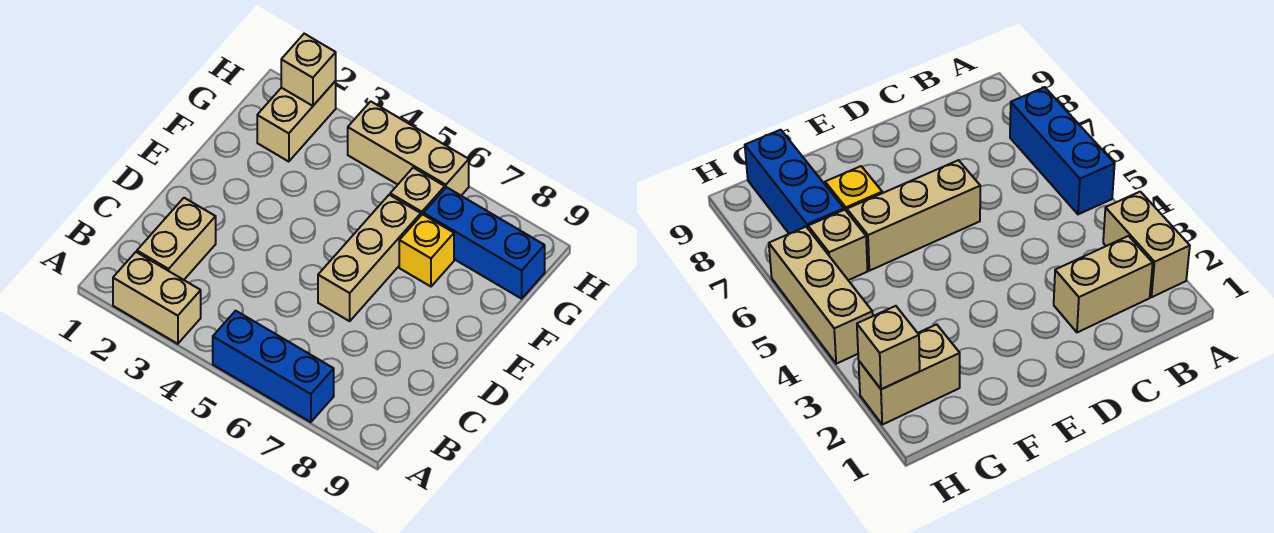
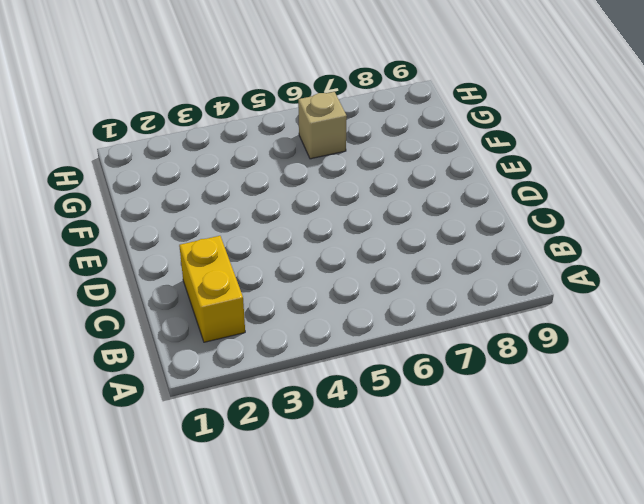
yellow brick B2:C2 level 1 -> tan brick B2:C2 level 1
none -> tan brick A2:A3 level 1
none -> blue brick A5:A7 level 1

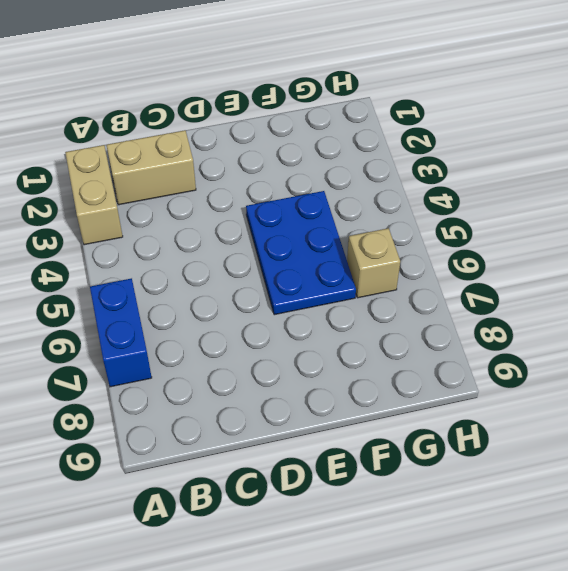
blue brick A6:A7 level 1 -> blue brick A5:A7 level 1
blue plate E4:F6 level 1 -> tan brick D6:F6 level 1
none -> yellow brick F7 level 1
none -> tan brick G2:H2 level 1

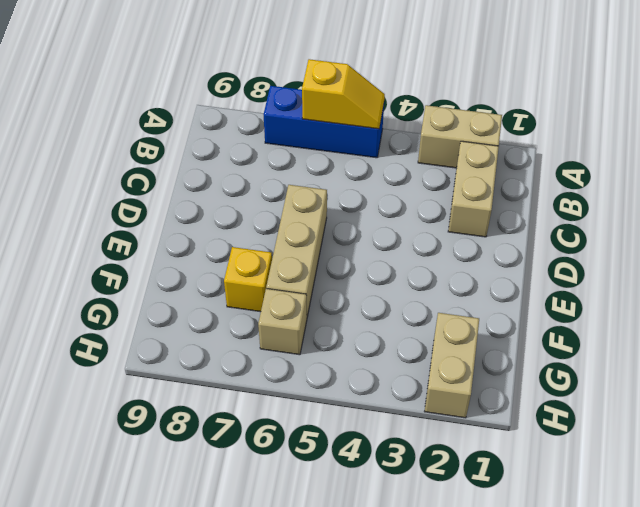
yellow slope A5:A6 level 2 top 6 -> none
none -> blue brick G7:G9 level 1
none -> tan brick H4:H6 level 1

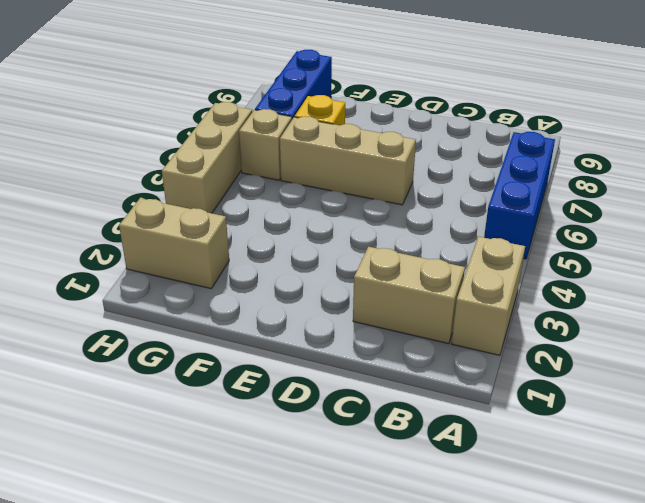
none -> tan brick H2 level 2

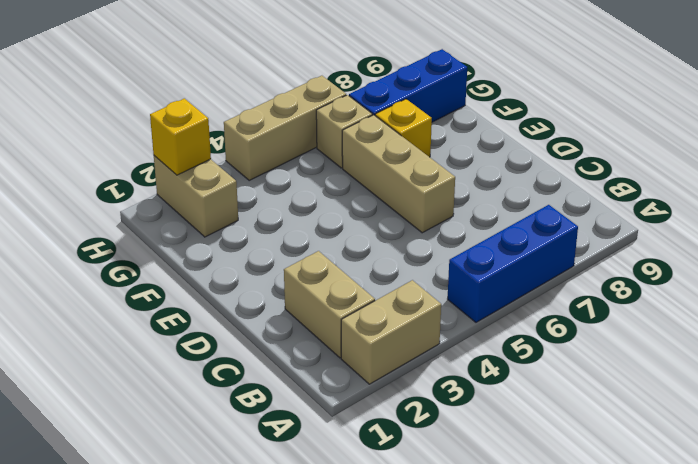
yellow brick H2 level 2 -> tan brick H2 level 2

